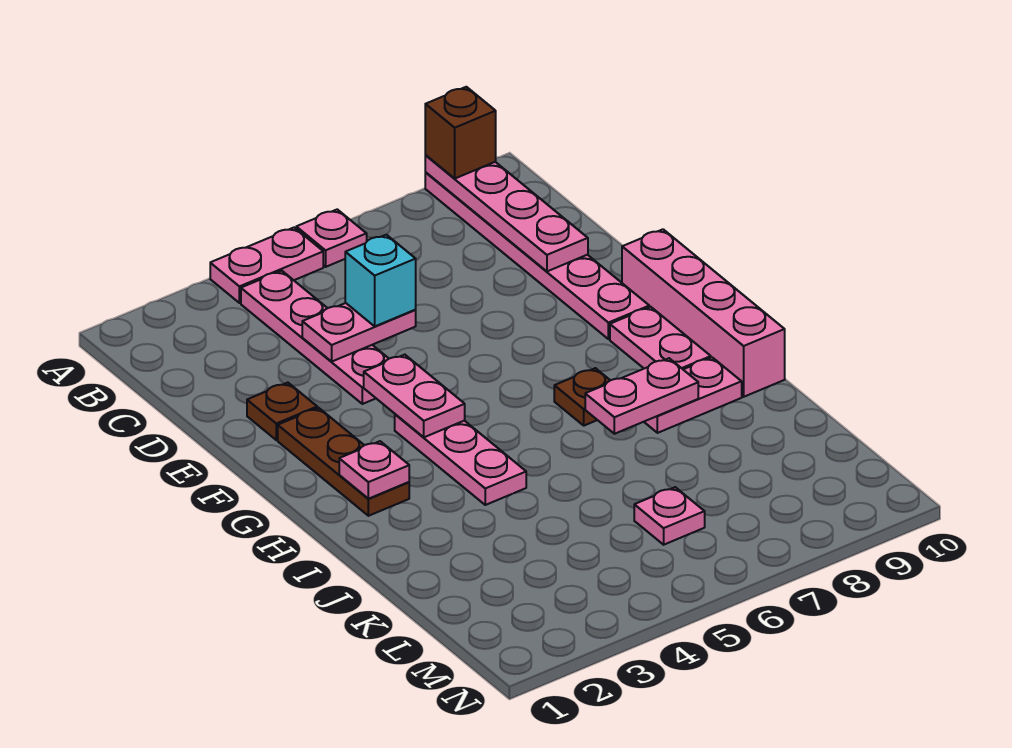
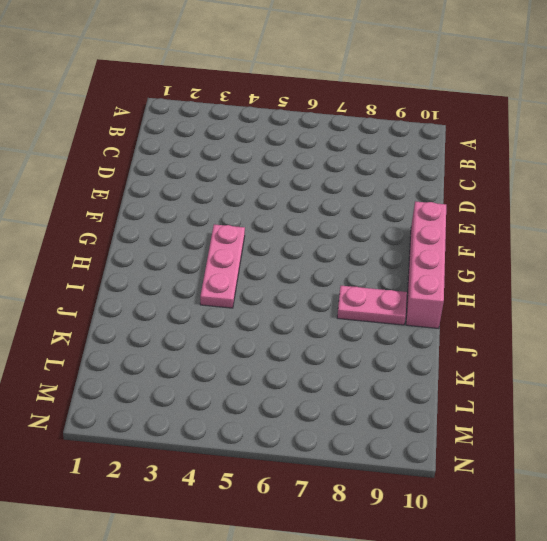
none -> pink plate A4:A5 level 1
none -> pink plate A6 level 1
none -> pink plate A9:F9 level 1

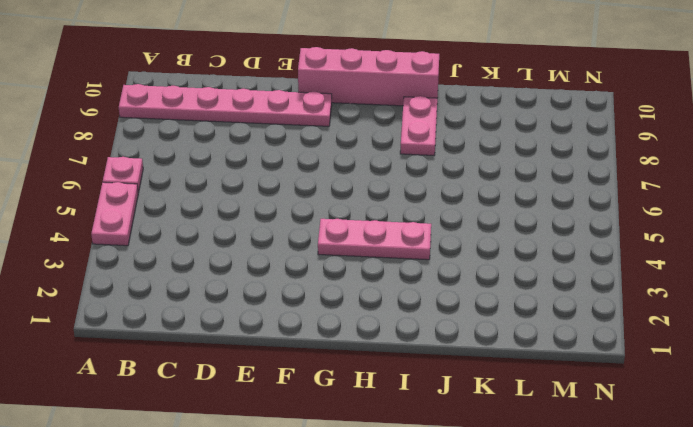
none -> pink plate B4:E4 level 1
none -> brown plate E2 level 1
none -> brown plate F2:H2 level 1

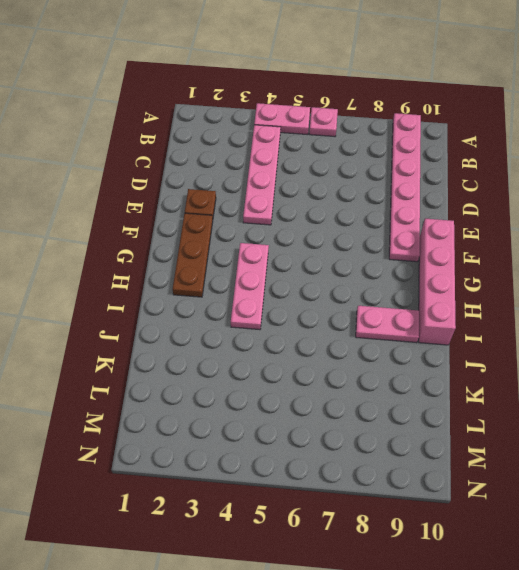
none -> pink plate G9:H9 level 1
none -> brown plate H7 level 1
none -> pink plate L6 level 1

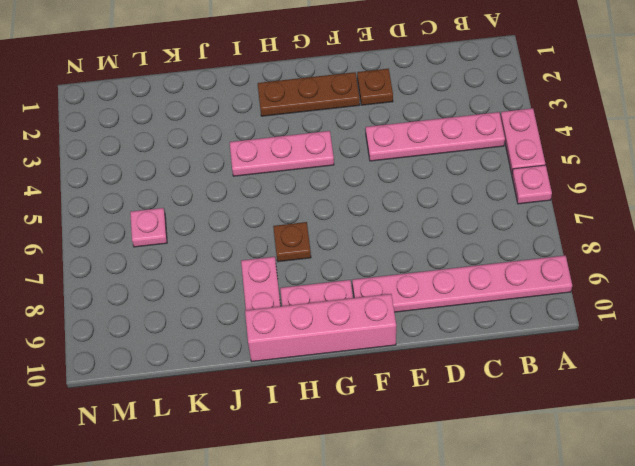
none -> pink plate A9:D9 level 2
none -> pink plate D4:D5 level 2
none -> pink plate F4:G4 level 2

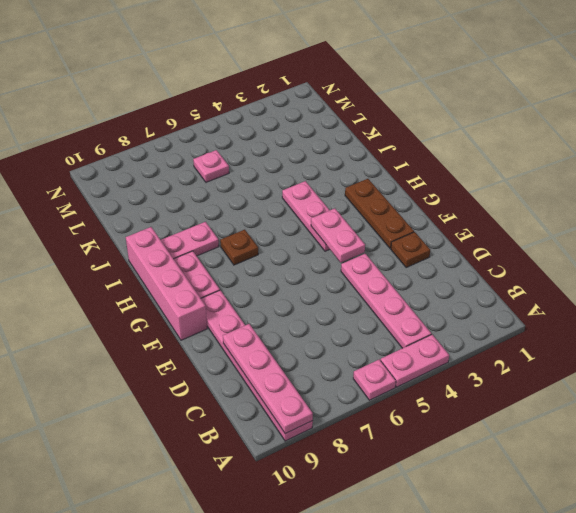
none -> pink plate D4:D5 level 2
none -> pink plate H2 level 2
none -> pink plate I7:I8 level 2

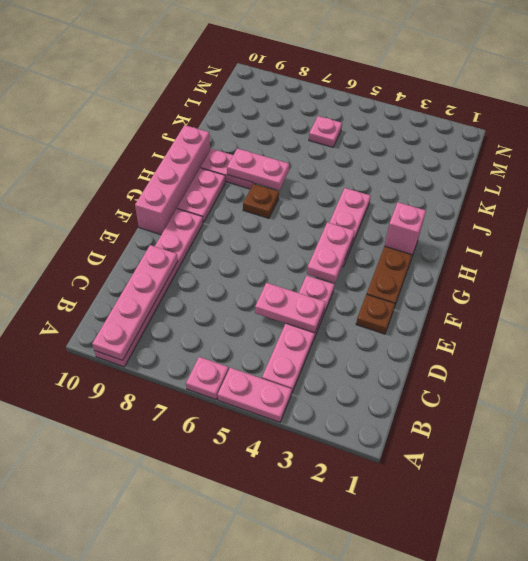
pink brick H2 level 2 -> pink plate H2 level 2
none -> brown brick A9 level 3
none -> cyan brick D5 level 3

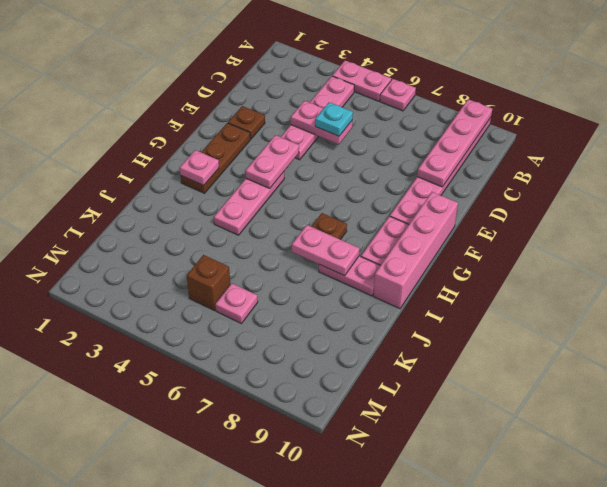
cyan plate D5 level 3 -> cyan brick D5 level 3
brown brick L5 level 1 -> brown brick A9 level 3

